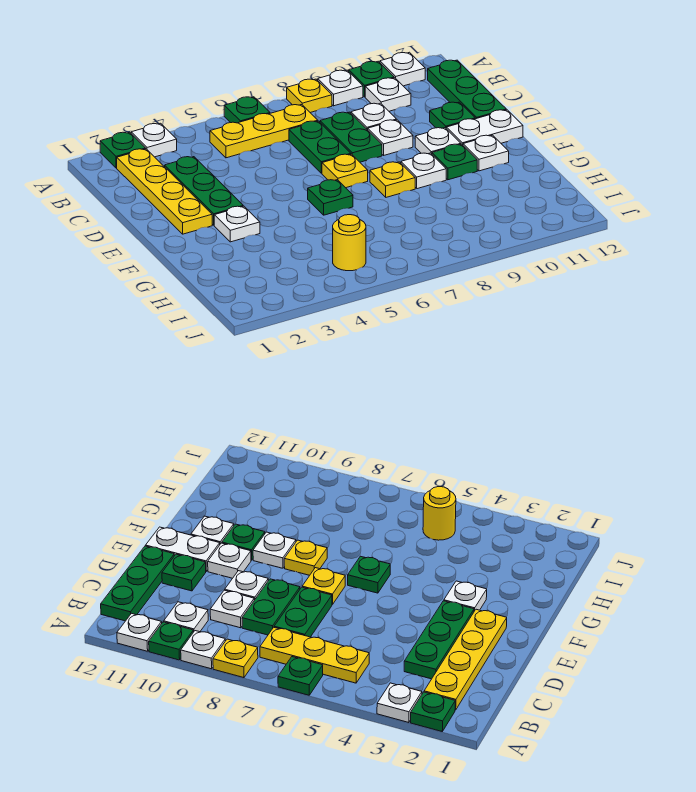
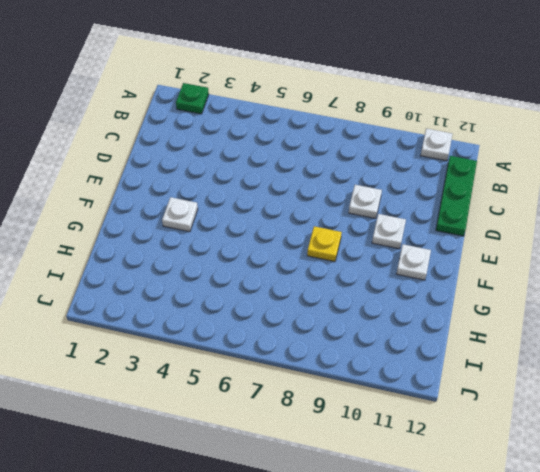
none -> white plate A3 level 1
none -> green plate A6 level 1
none -> yellow plate A8 level 1

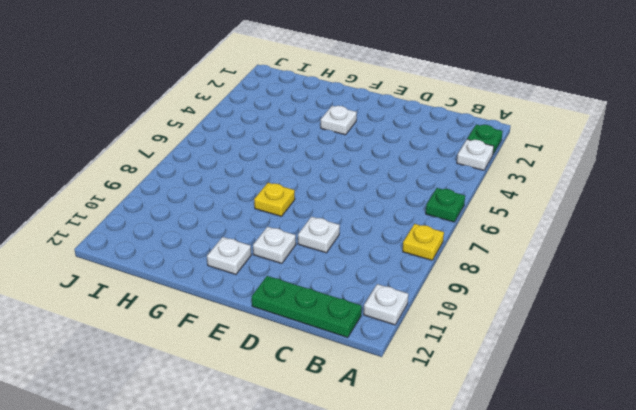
none -> white plate A9 level 1
none -> green plate A10 level 1
none -> yellow plate B2:E2 level 1

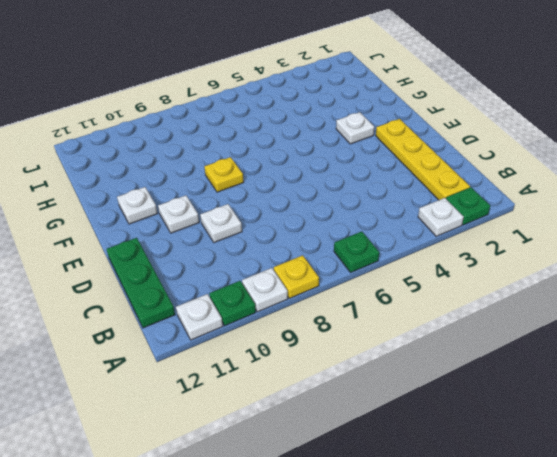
none -> yellow plate B5:B7 level 1
none -> white plate B10 level 1
none -> green plate C3:E3 level 1

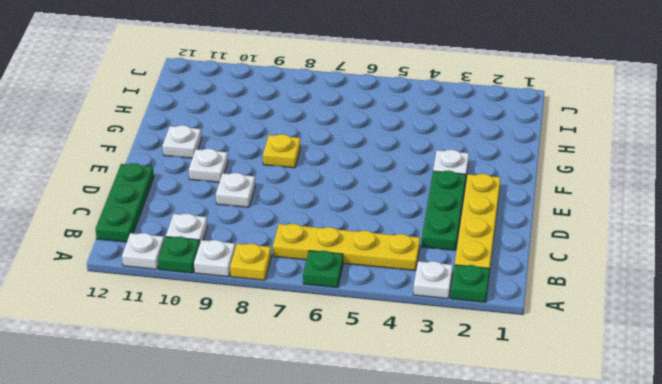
yellow plate B4:B7 level 1 -> yellow plate B5:B7 level 1
none -> green plate C7:D7 level 1
none -> green plate C8:D8 level 1
none -> white plate C9 level 1

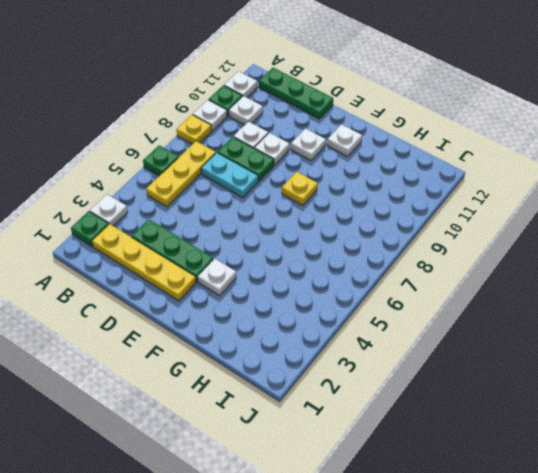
cyan plate C7:D7 level 1 -> green plate C7:D7 level 1
none -> green plate D11 level 1
none -> yellow plate E7 level 1
none -> white plate E11:E12 level 1

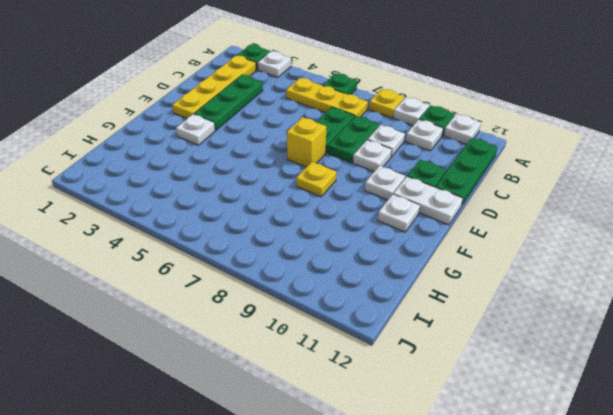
yellow brick E7 level 1 -> yellow plate E7 level 1
none -> green plate F6 level 1
none -> white plate F9 level 1
none -> green plate F10 level 1

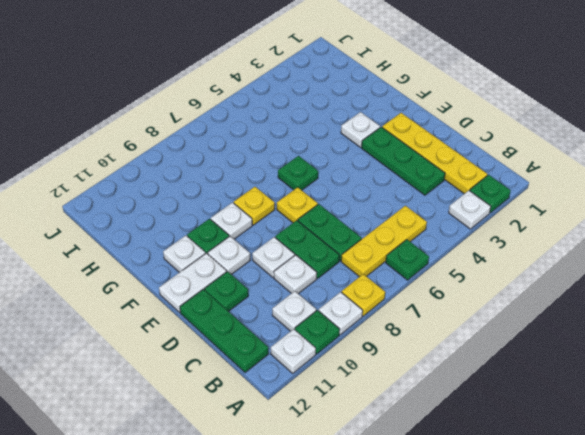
none -> yellow round brick I5 level 1

